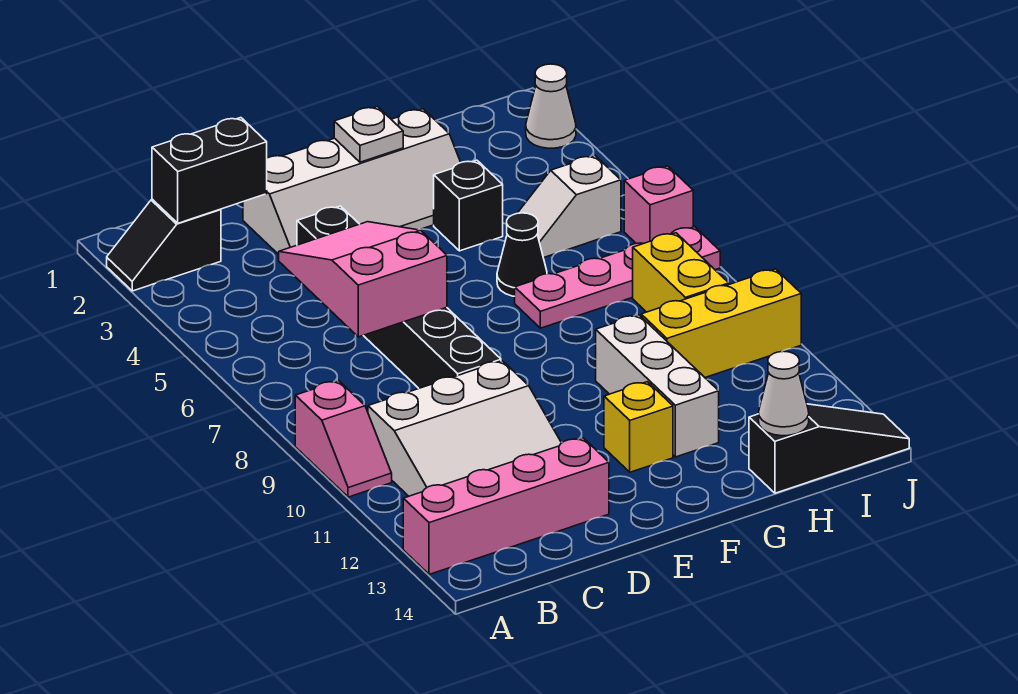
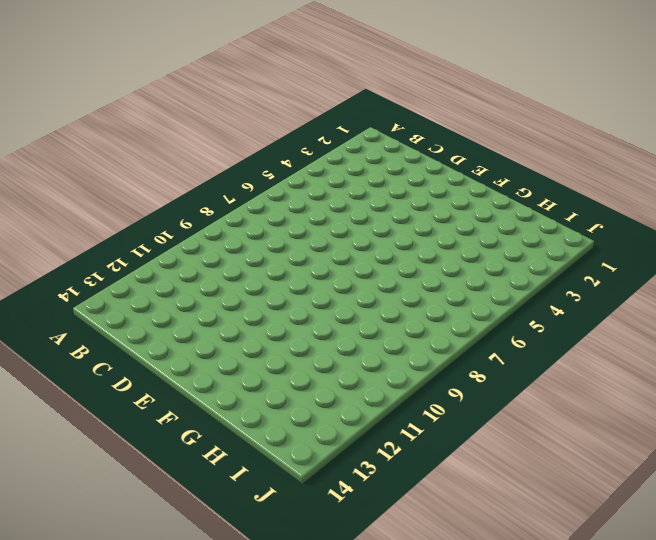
none -> black slope A2:B2 level 1 top B
none -> pink slope A9:A10 level 1 top 9
none -> pink brick A13:D13 level 1

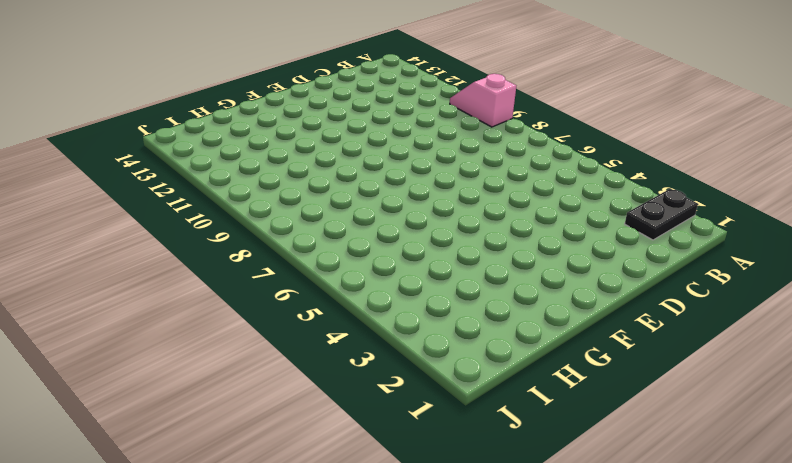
black plate A2:B2 level 1 -> black slope A2:B2 level 1 top B
none -> pink brick A13:D13 level 1
none -> white slope B10:D12 level 1 top 10
none -> white slope D2:G3 level 1 top 2

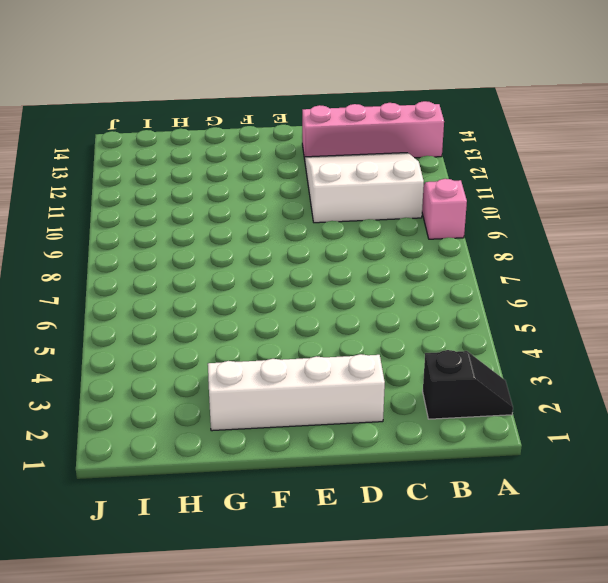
none -> black brick D4:D9 level 1
none -> yellow brick F12 level 1
none -> black brick G4 level 1

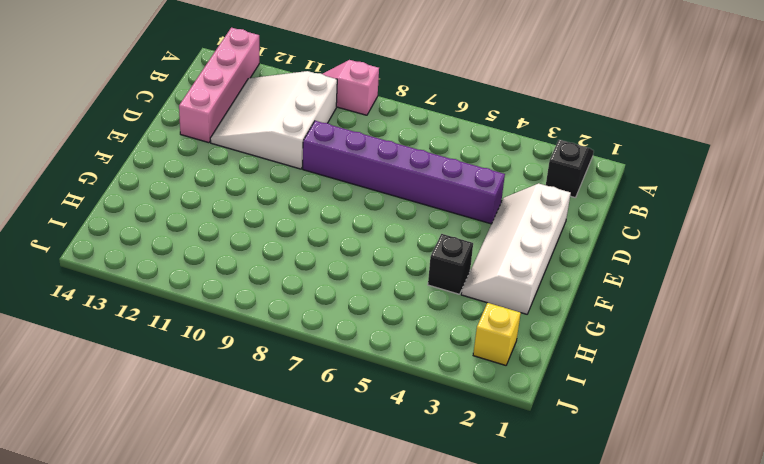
purple brick D4:D9 level 1 -> black brick D4:D9 level 1
yellow brick I2 level 1 -> yellow brick F12 level 1
none -> black cone G6 level 1
none -> pink plate G7:J7 level 1
none -> white brick G10:G12 level 1

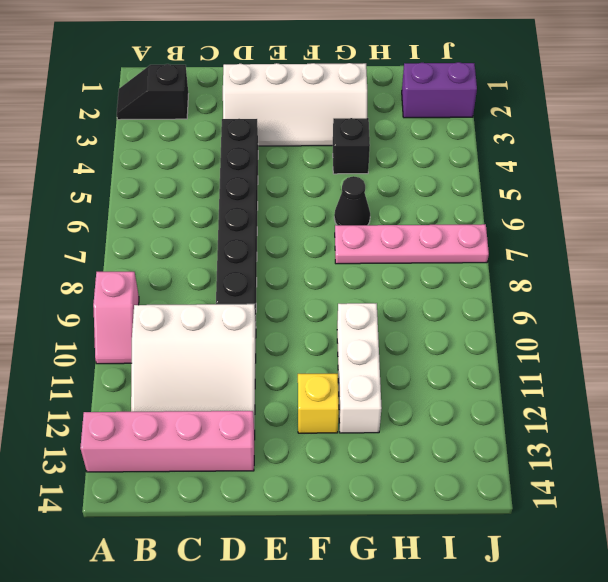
purple brick I2:J2 level 1 -> white cone J2 level 1
none -> white slope H5:I5 level 1 top I
none -> yellow brick H10:J10 level 1
none -> black slope H14:J14 level 1 top H

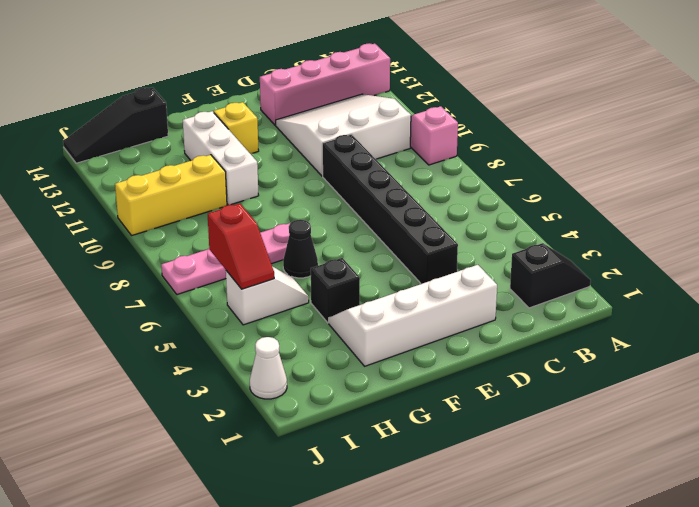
red slope I5:I6 level 2 top 6 -> none
none -> yellow brick I8:I9 level 1
none -> pink brick J6 level 1
none -> black brick B2:C2 level 2

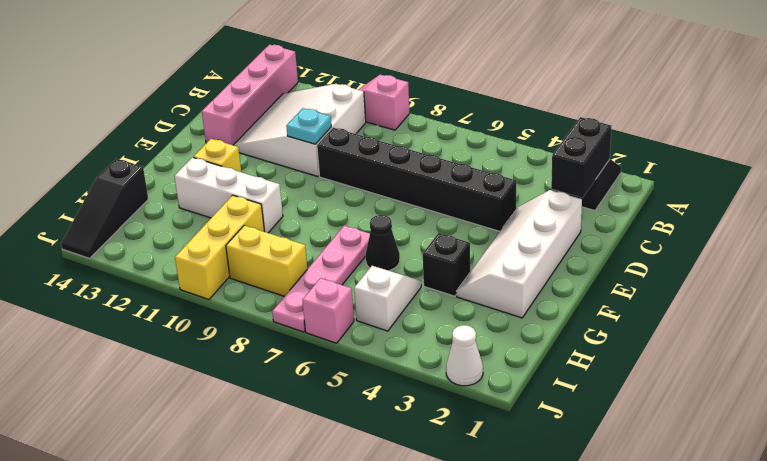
cyan plate D10 level 2 -> none
none -> pink slope C5:D7 level 2 top 7
none -> white plate F2 level 2
none -> white cone H14 level 2

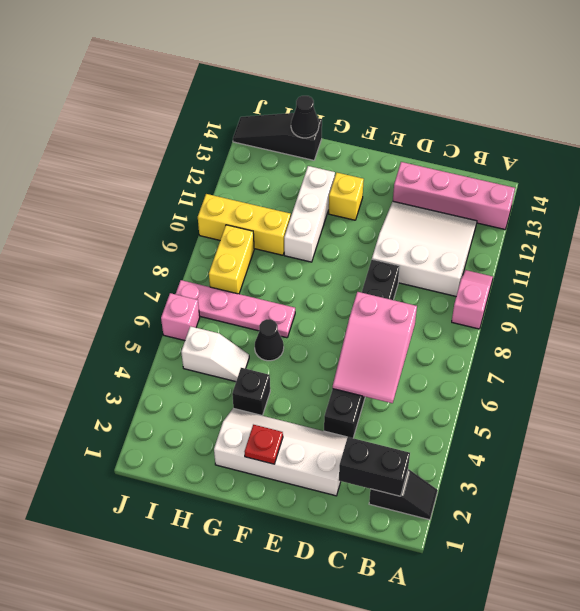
red plate F2 level 2 -> white plate F2 level 2
black cone H14 level 2 -> white cone H14 level 2
none -> white cone J2 level 1

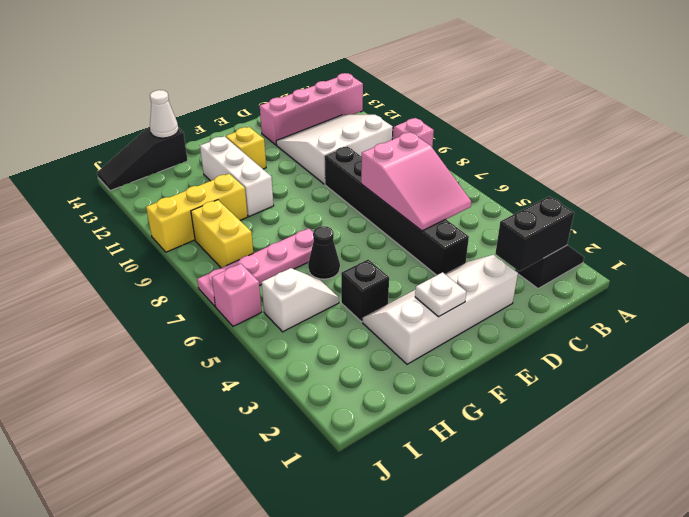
none -> white cone J2 level 1

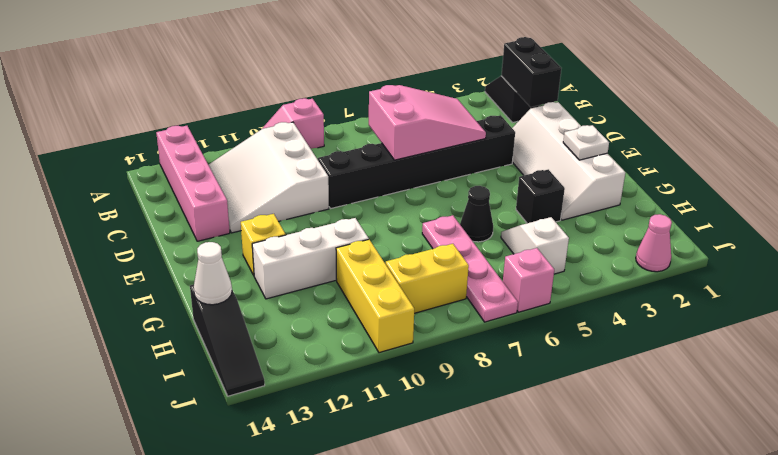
pink cone J2 level 1 -> white cone J2 level 1

